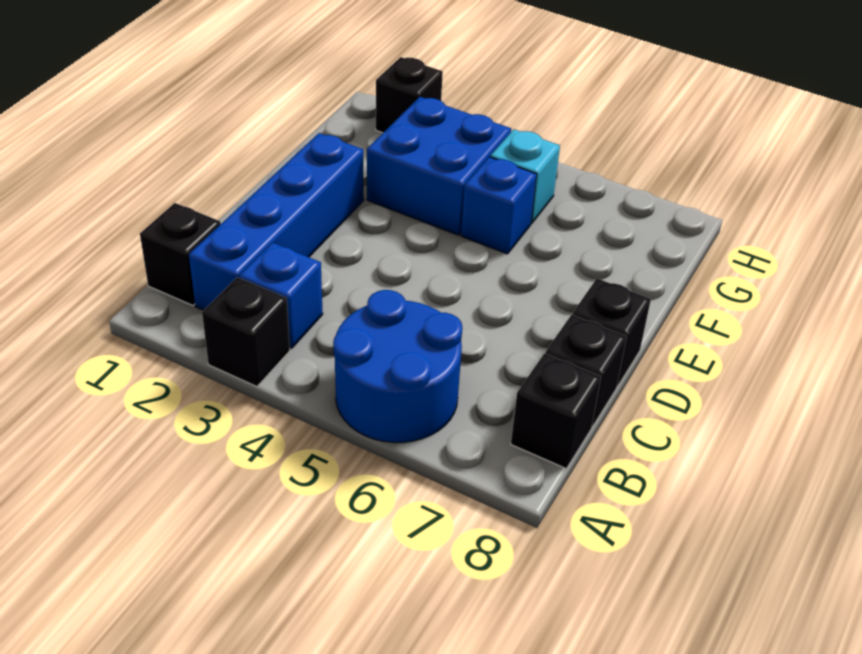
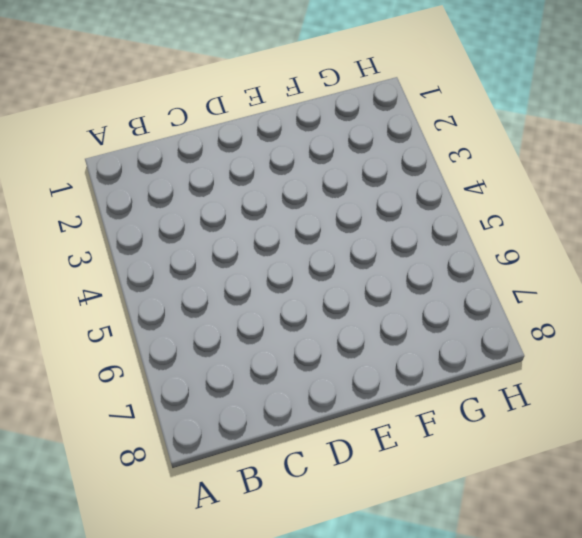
none -> black brick A3 level 1
none -> blue round brick A5:B6 level 1
none -> black brick B1 level 1

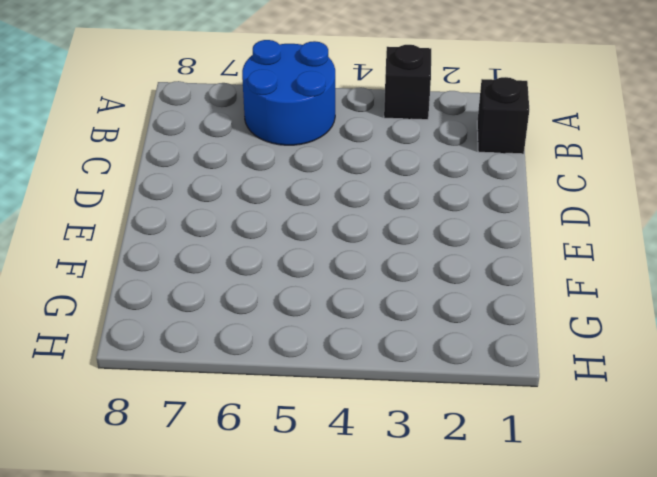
none -> blue brick B2:E2 level 1
none -> blue brick B3 level 1
none -> black brick B8 level 1

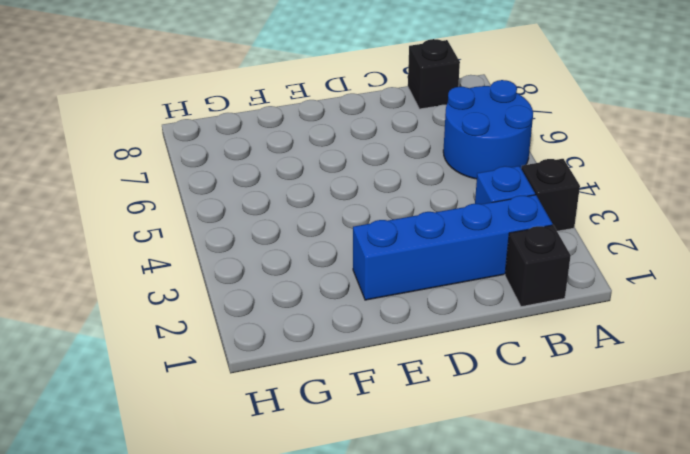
none -> black brick C8 level 1
none -> black brick D8 level 1
none -> blue brick F3:G4 level 1

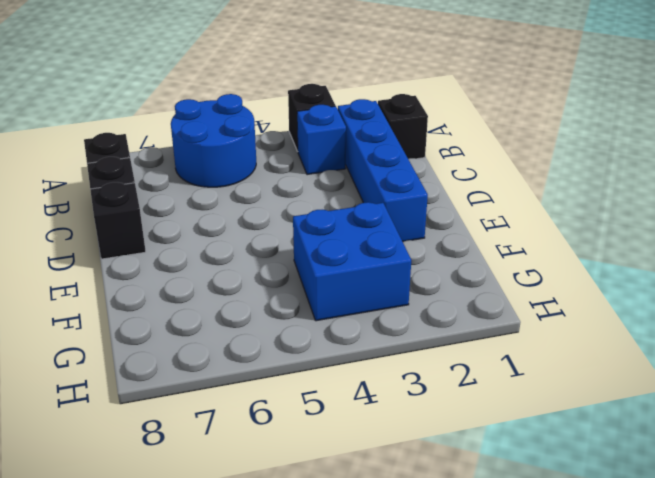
none -> blue brick F5 level 1
none -> cyan brick G5 level 1
none -> black brick H2 level 1

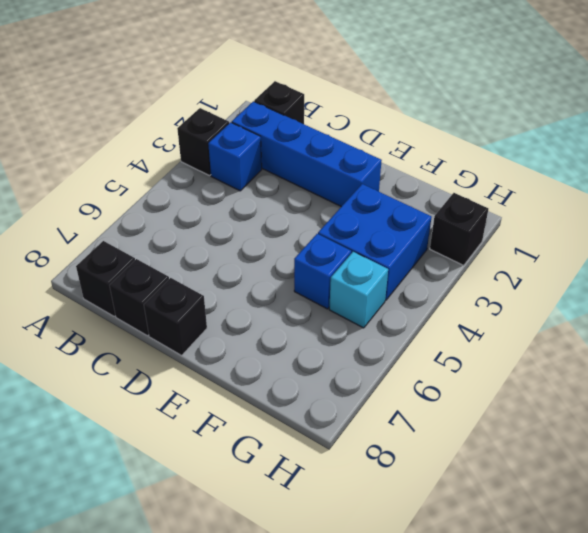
none -> blue round brick A5:B6 level 1

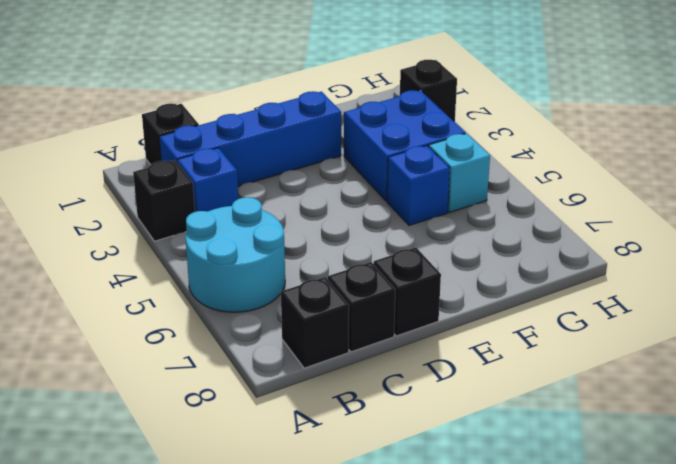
cyan round brick A5:B6 level 1 -> blue round brick A5:B6 level 1

